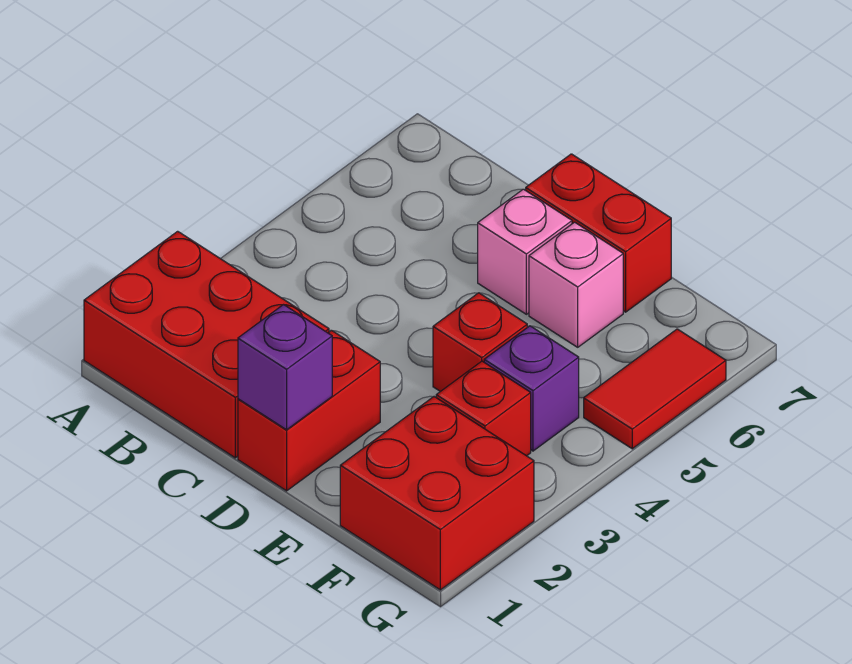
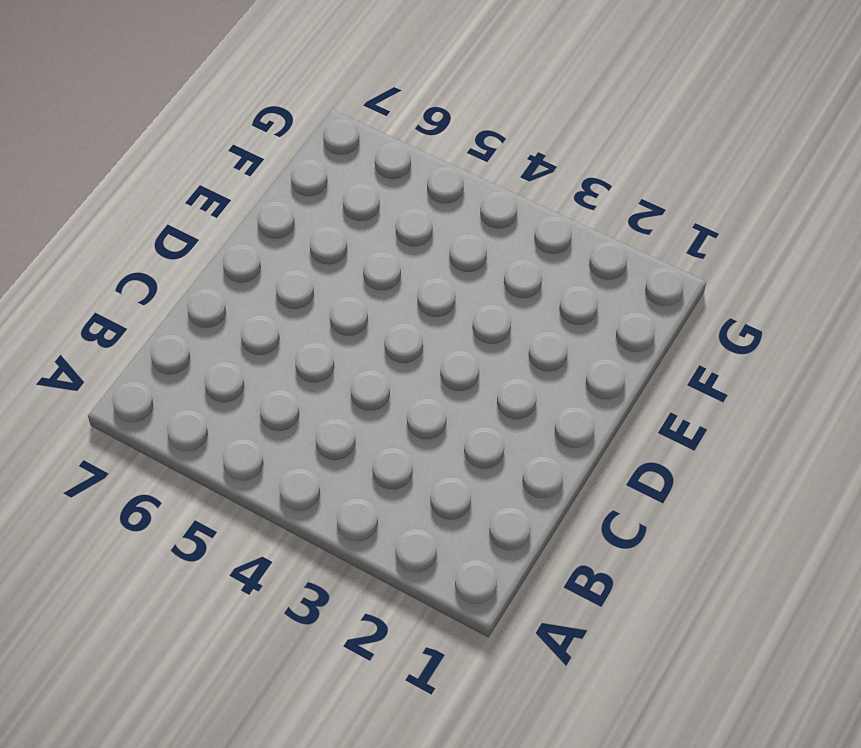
none -> red brick A1:C2 level 1
none -> red brick D1:D2 level 1

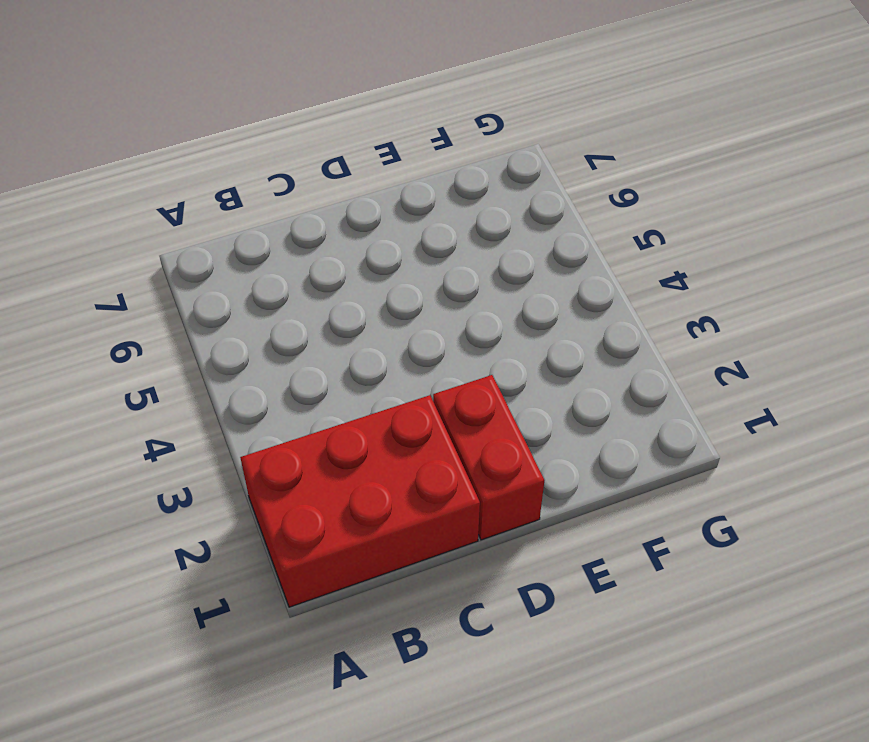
none -> pink brick D6 level 1
none -> red brick D7:E7 level 1

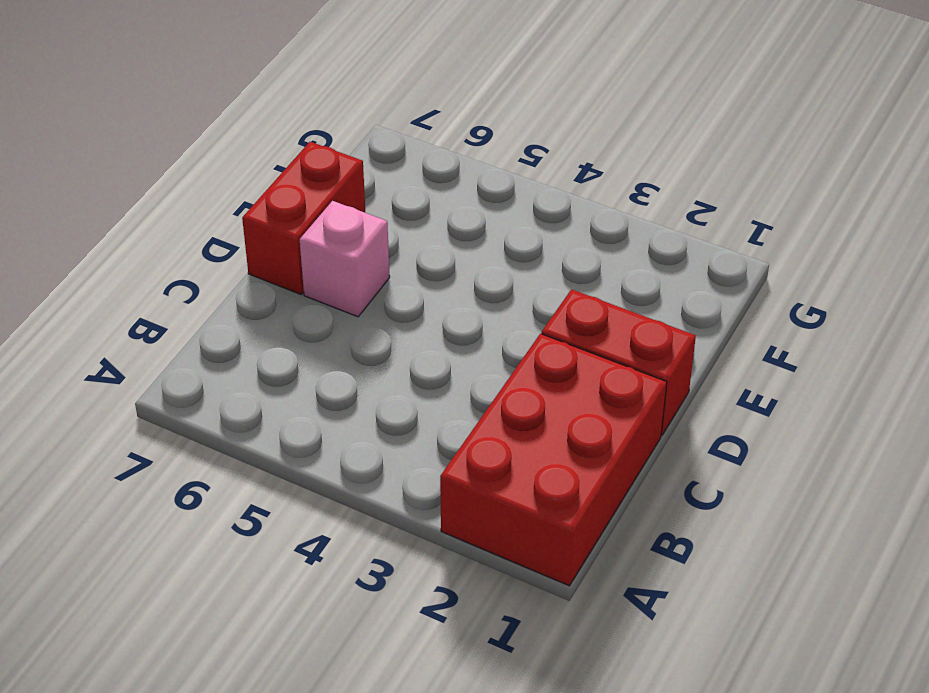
none -> red brick E4 level 1
none -> pink brick E6 level 1

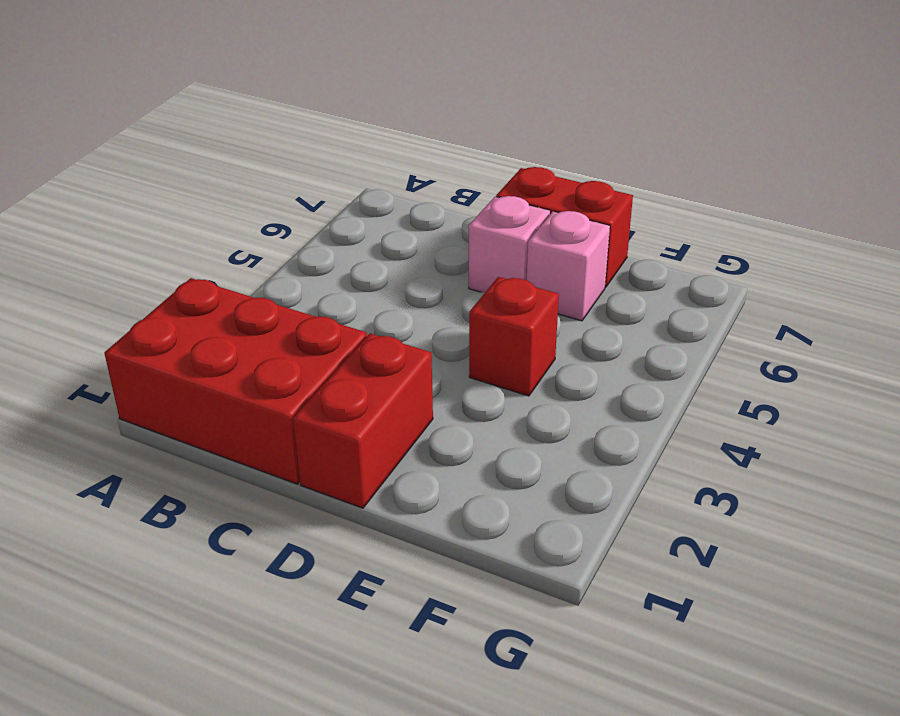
none -> red brick F1:G2 level 1
none -> red brick F3 level 1

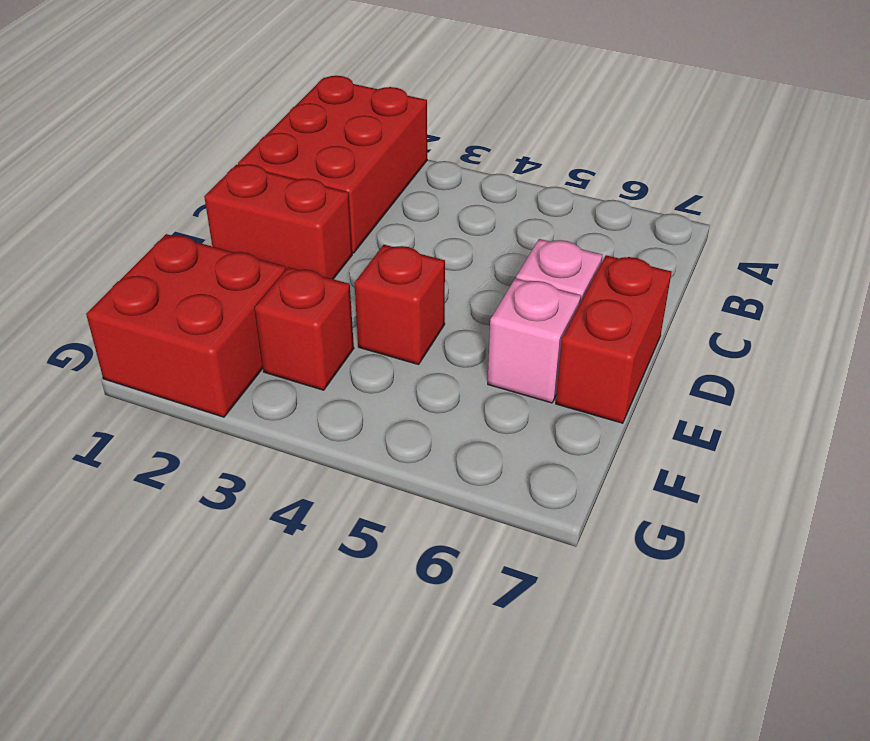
none -> purple brick F4 level 1
none -> red tile G5:G6 level 1

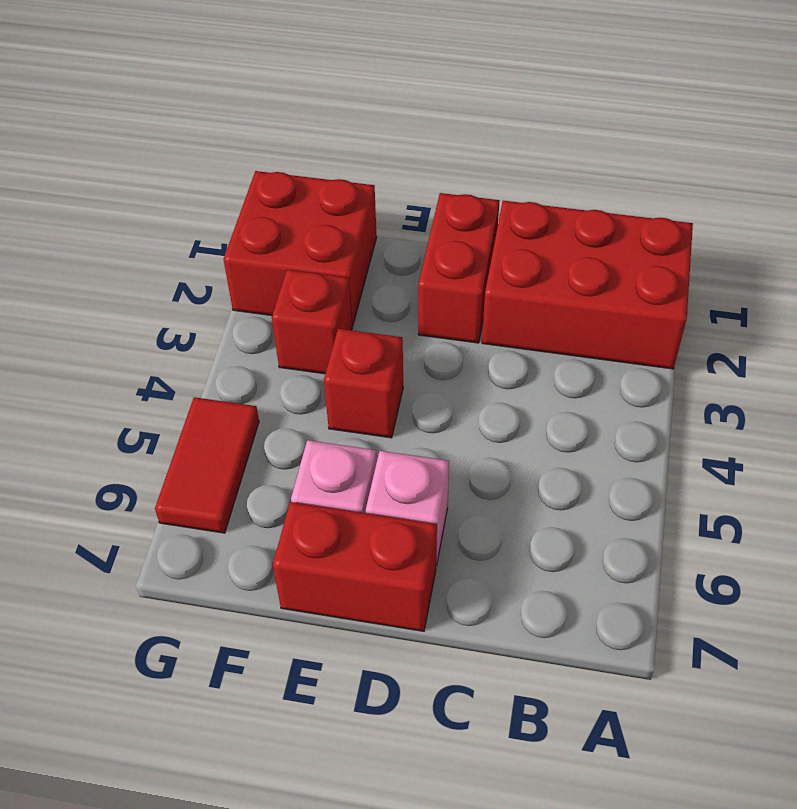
none -> purple brick F4 level 1
none -> purple brick D1 level 2

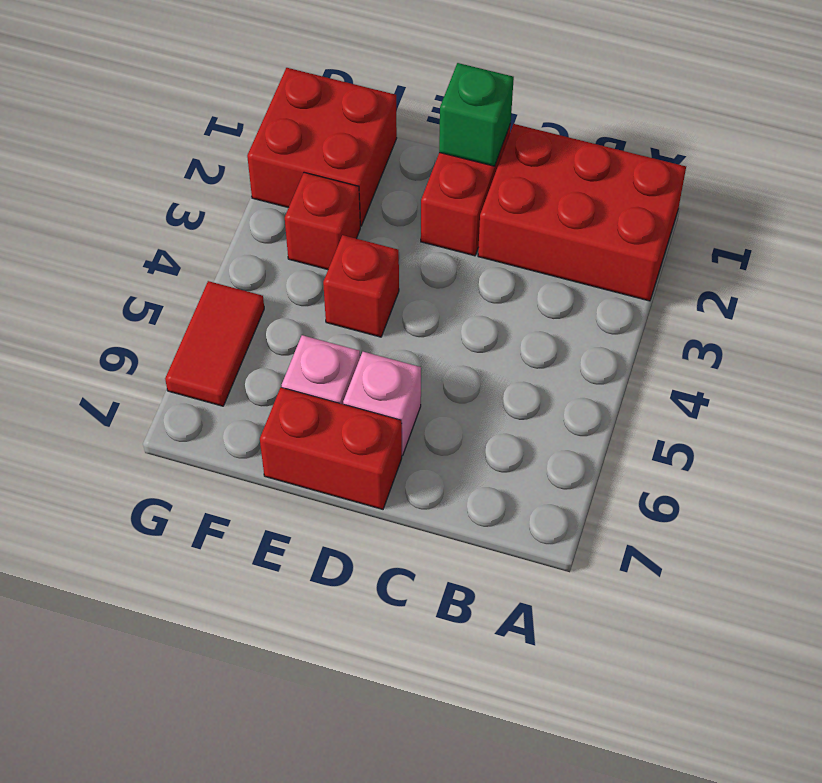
green brick D1 level 2 -> purple brick D1 level 2
none -> purple brick F4 level 1

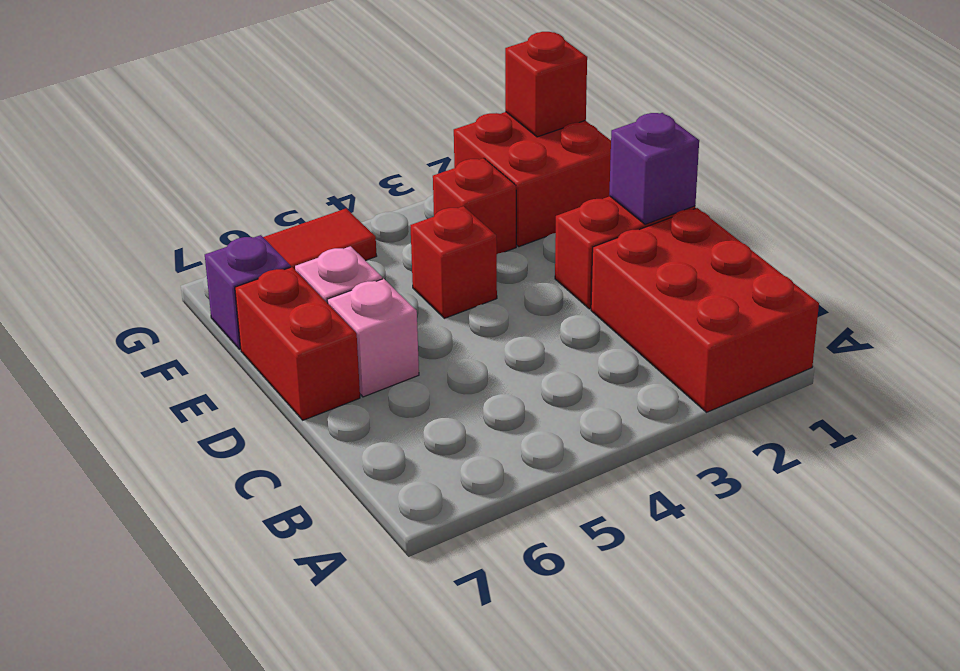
purple brick F7 level 1 -> purple brick F4 level 1
red brick G1 level 2 -> none

